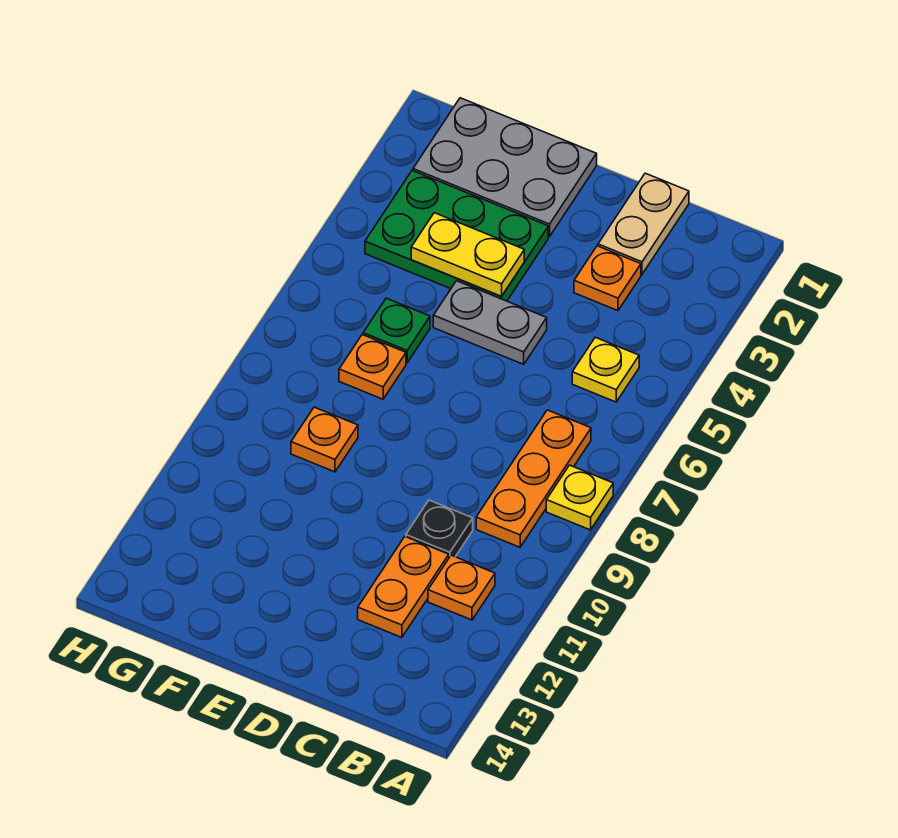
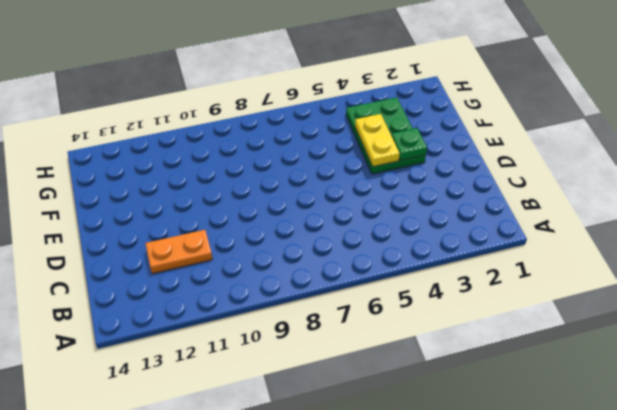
green plate E3 level 2 -> green plate F6 level 1
none -> yellow plate A8 level 1
none -> yellow plate B5 level 1
none -> orange plate B7:B9 level 1

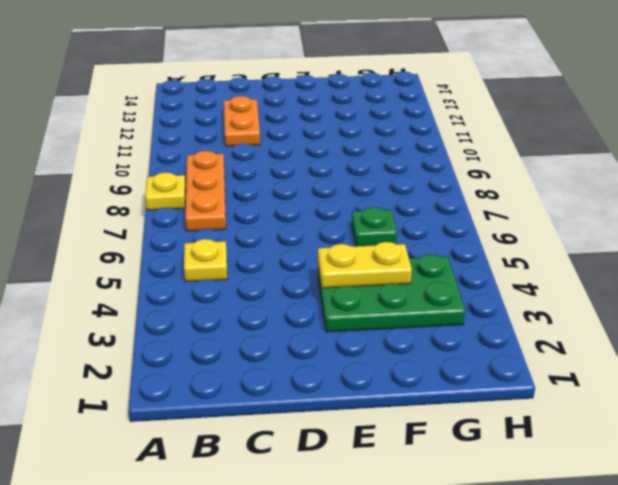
none -> orange plate B11 level 1
none -> tan plate C1:C2 level 1
none -> orange plate C3 level 1

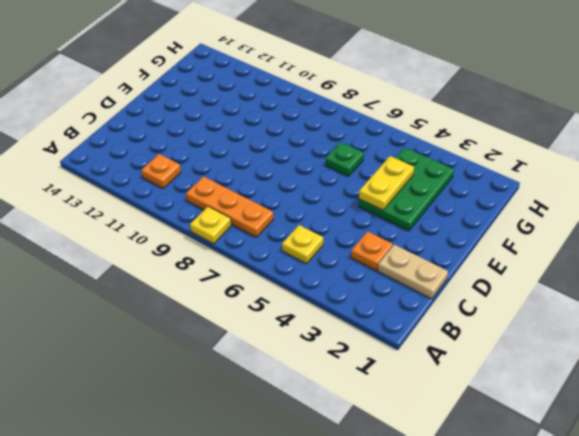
none -> black plate C10 level 1
none -> orange plate C11:C12 level 1
none -> grey plate D5:E5 level 1

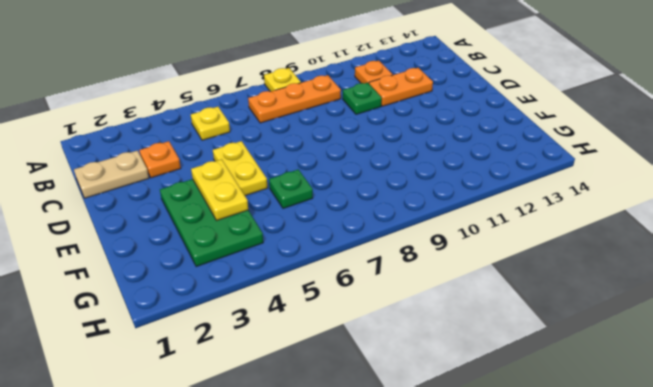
green plate C10 level 1 -> black plate C10 level 1
yellow plate D5:E5 level 1 -> grey plate D5:E5 level 1
none -> grey plate E1:G2 level 1
none -> orange plate F7 level 1
none -> orange plate F9 level 1

